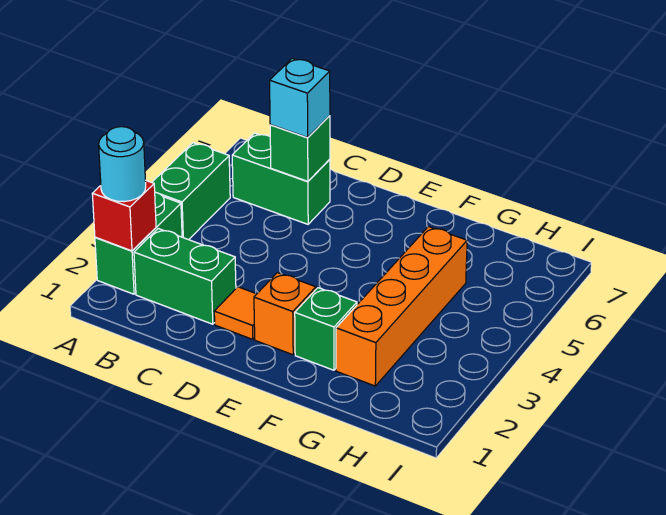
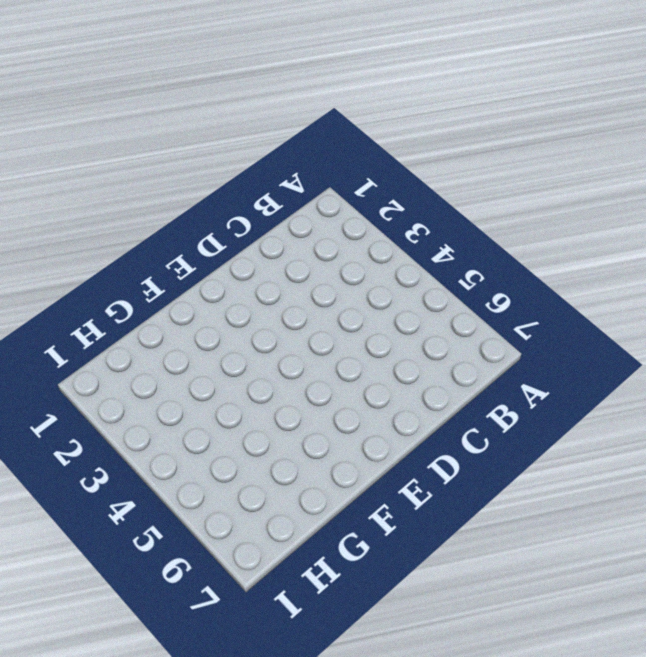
none -> green brick A2:A3 level 1
none -> green brick A4:A5 level 1
none -> green brick B2:C2 level 1

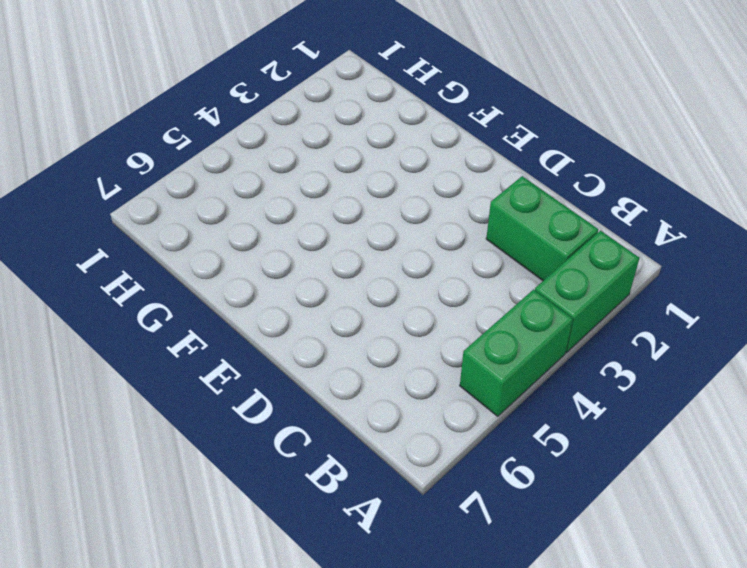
none -> green brick B6:C6 level 1
none -> orange tile D2 level 1
none -> orange brick E2 level 1

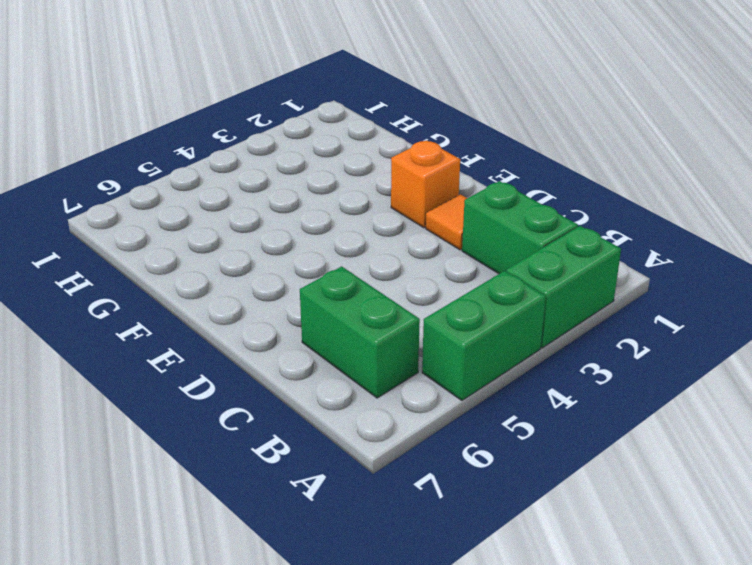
none -> green brick F2 level 1
none -> orange brick G2:G5 level 1
none -> red brick A2 level 2

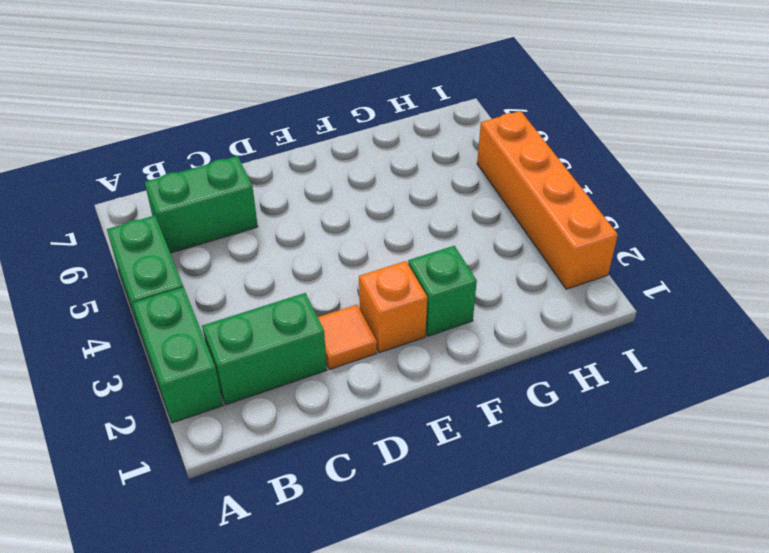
orange brick I2:I5 level 1 -> orange brick G2:G5 level 1
none -> red brick A2 level 2
none -> green brick C6 level 2
none -> cyan round brick A2 level 3

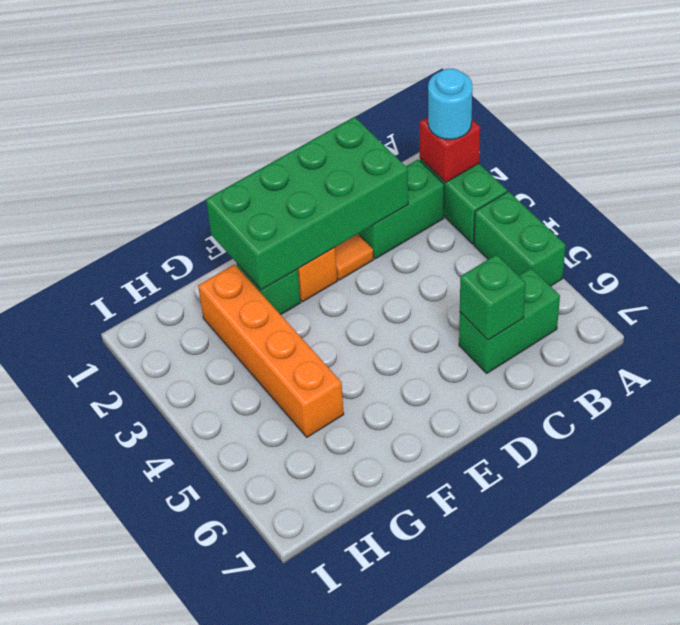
green brick C1:F2 level 2 -> none
none -> cyan brick C6 level 3

